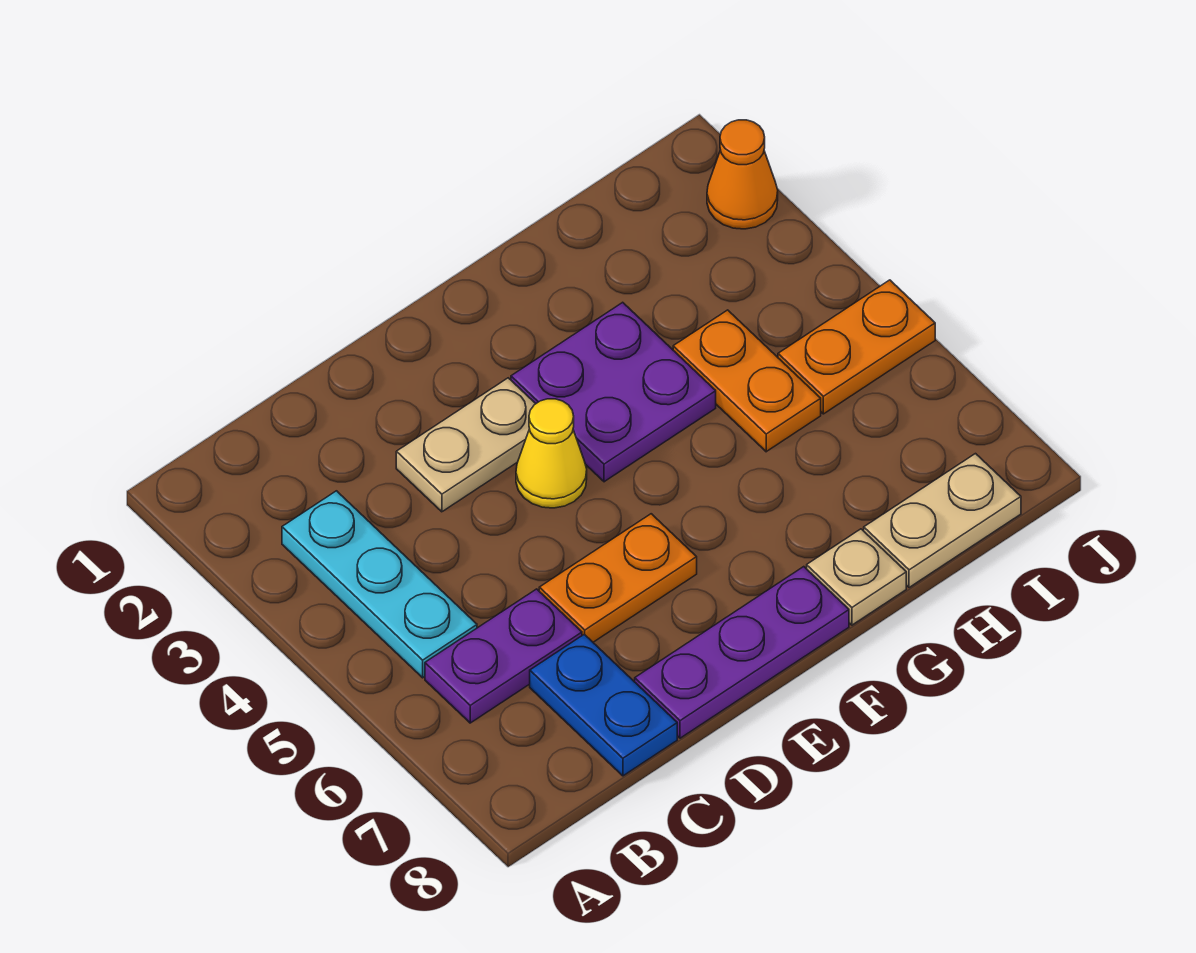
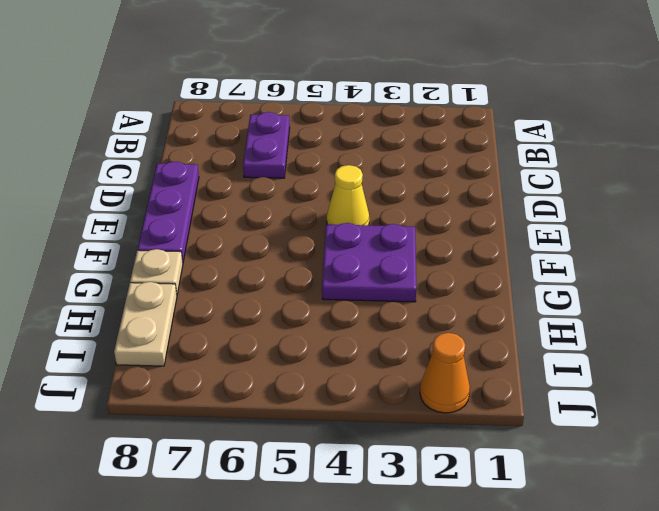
none -> cyan plate B3:B5 level 1
none -> blue plate C7:C8 level 1
none -> tan plate D3:E3 level 1

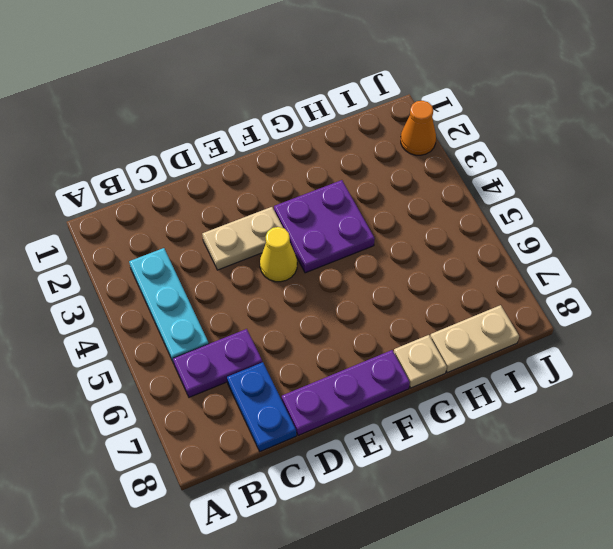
none -> orange plate D6:E6 level 1
none -> orange plate H4:H5 level 1
none -> orange plate I5:J5 level 1

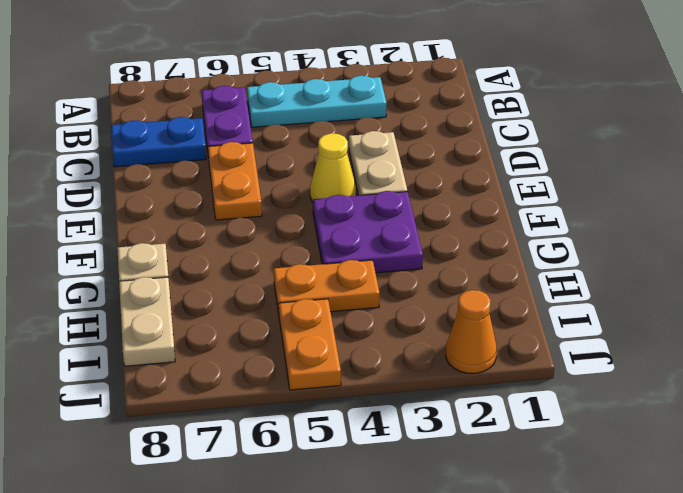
none -> purple plate D8:F8 level 1

